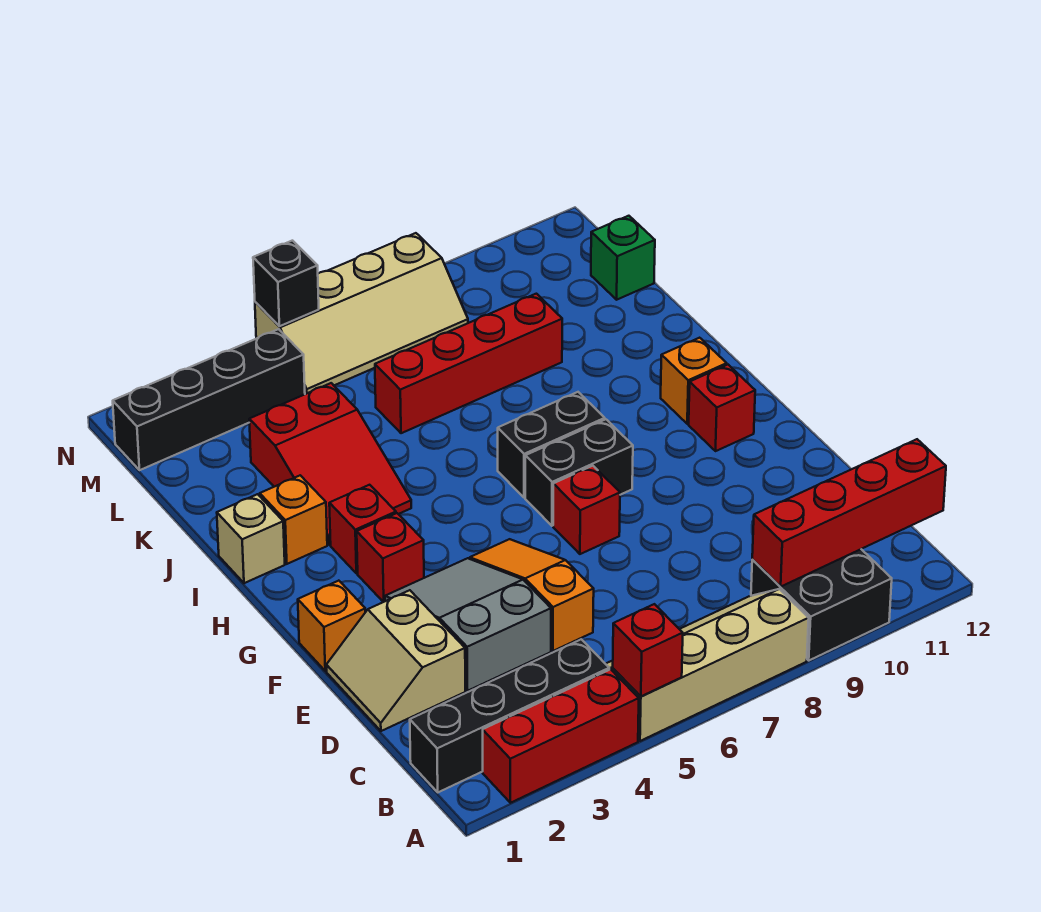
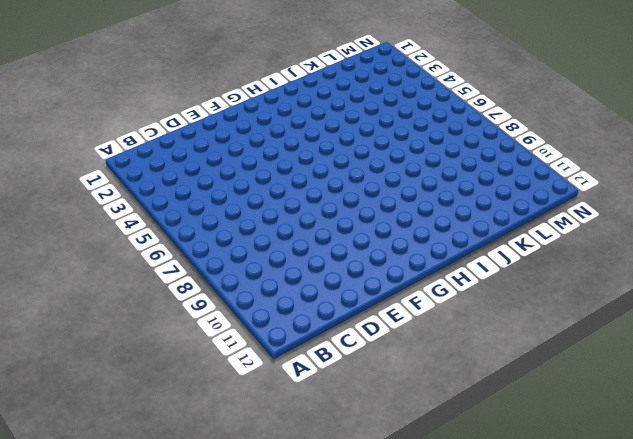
none -> red brick A2:A4 level 1
none -> tan slope A5:B8 level 1 top A
none -> black brick A9:B10 level 1

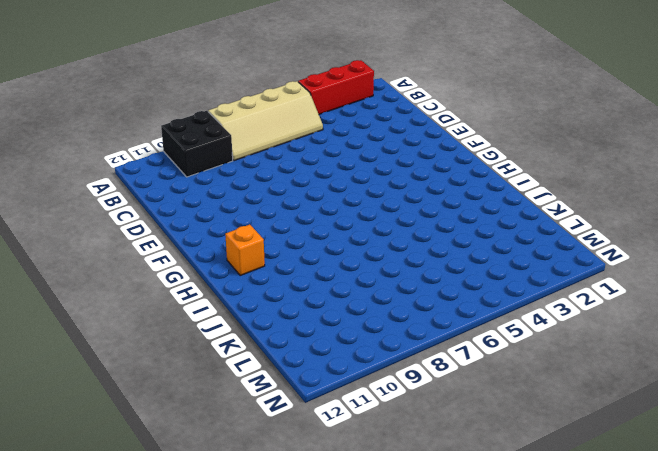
none -> black brick B1:B4 level 1
none -> tan slope D1:E2 level 1 top 2
none -> grey slope D3:F4 level 1 top D

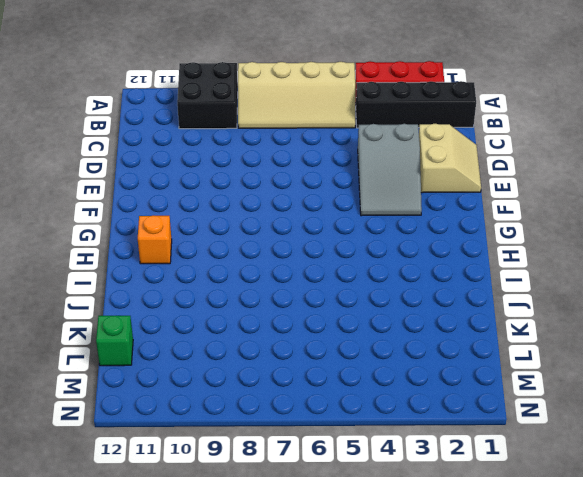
none -> orange slope D5:F5 level 1 top D
none -> orange brick F1 level 1
none -> red brick F7 level 1

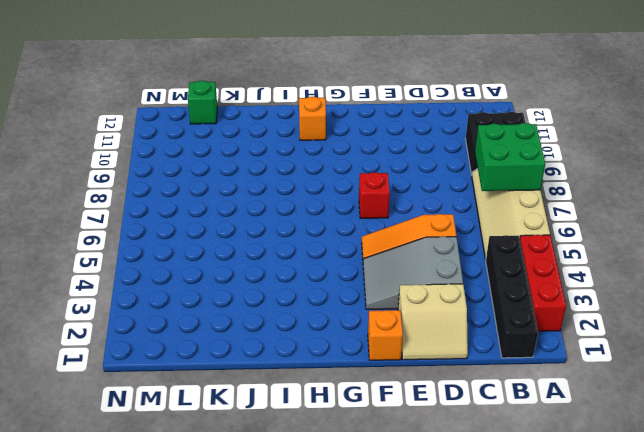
green brick A7:B8 level 2 -> none
none -> red brick G3 level 1
none -> black brick G7:G8 level 1
none -> red brick G11 level 1

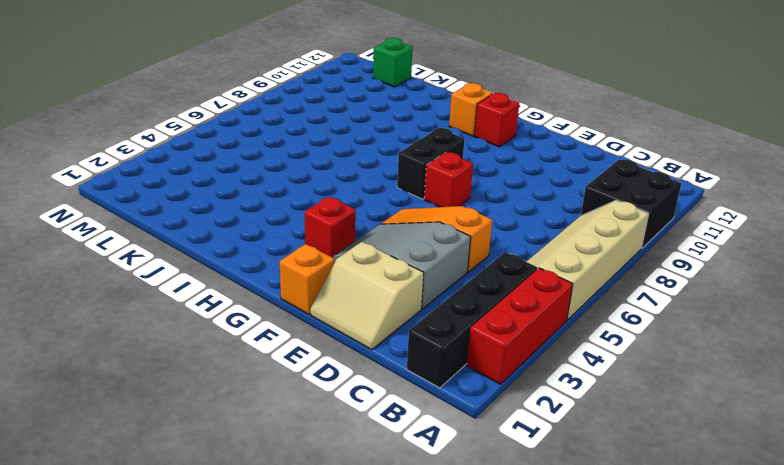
none -> red brick H3 level 1
none -> black brick H7:H8 level 1
none -> tan brick I1 level 1

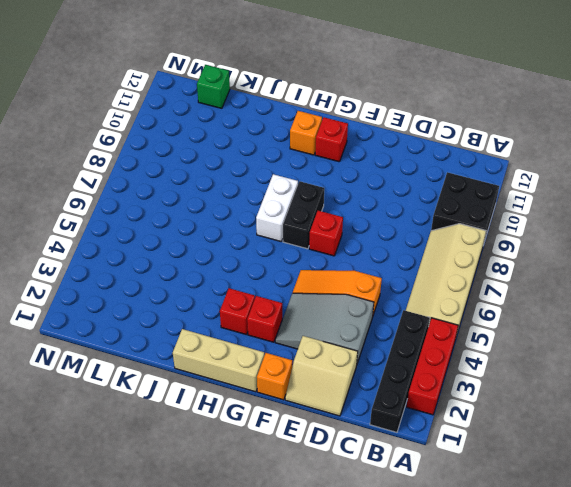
tan brick G1:I1 level 1 -> tan brick I1 level 1
white brick H7:H8 level 1 -> black brick H7:H8 level 1
none -> orange brick I2 level 1
none -> red slope I3:K4 level 1 top K
none -> red brick K6:K9 level 1

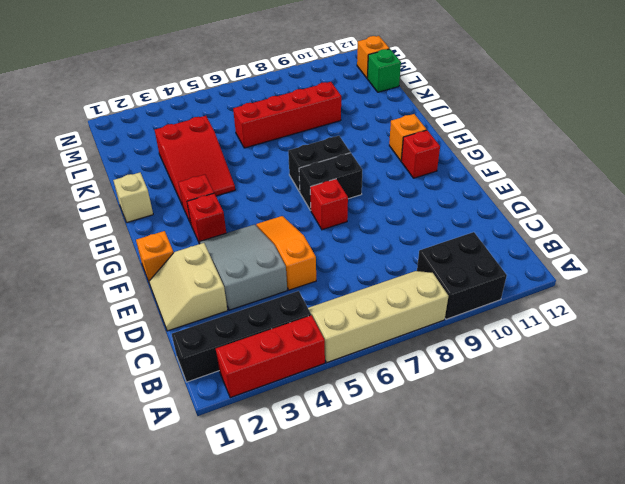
orange brick M12 level 1 -> orange brick I2 level 1
none -> black brick M1:M4 level 1
none -> tan slope M5:N8 level 1 top N
none -> red brick A5 level 2

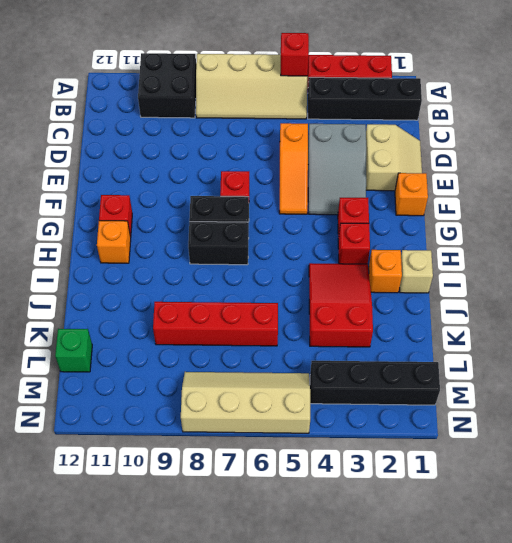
none -> red brick B9:B12 level 2
none -> black brick N5 level 2

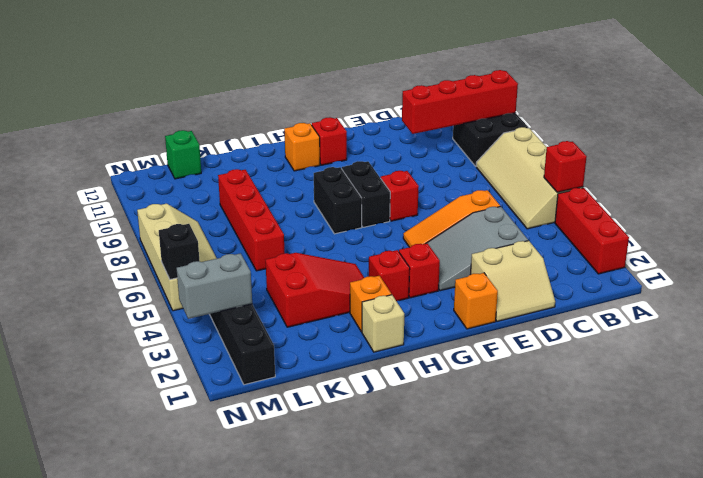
red brick A10:D10 level 2 -> red brick B9:B12 level 2
grey brick M3:N3 level 2 -> none
none -> black brick B1:B4 level 1

